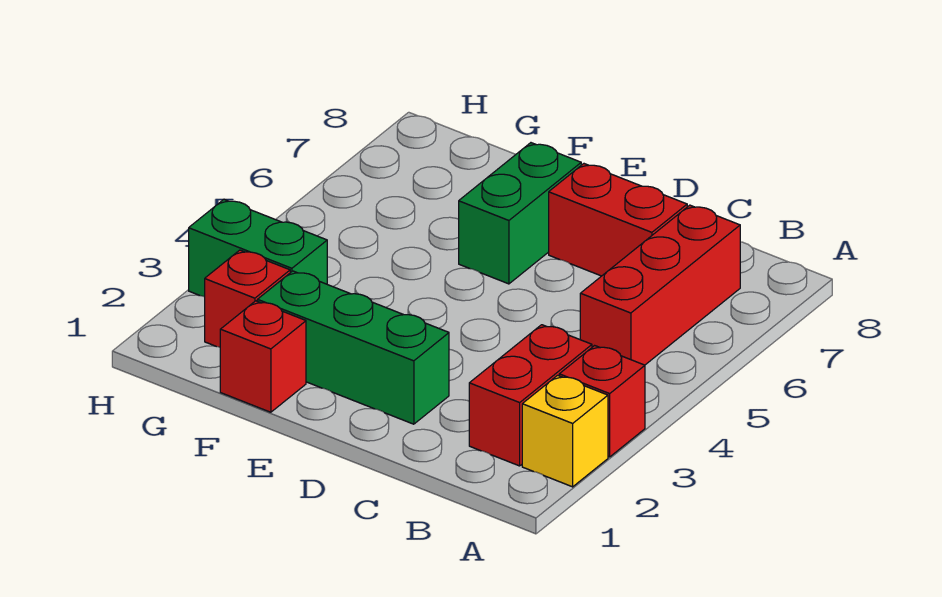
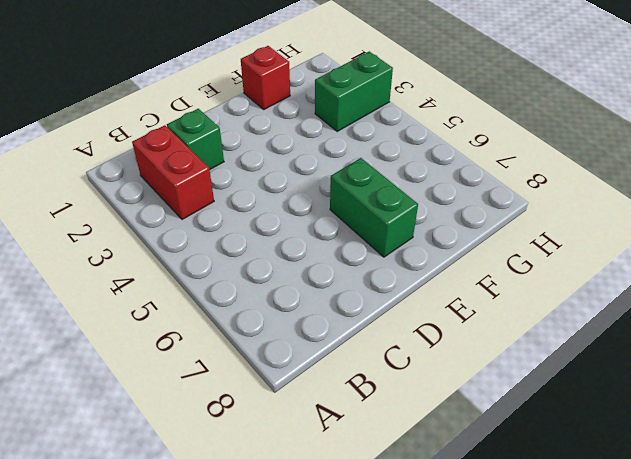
green brick C2 level 1 -> none
none -> yellow brick A2 level 1
none -> red brick A3 level 1

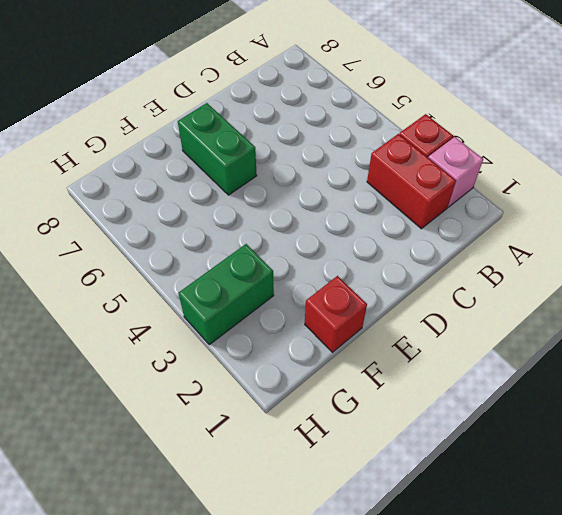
pink brick A2 level 1 -> yellow brick A2 level 1
none -> red brick B5:B7 level 1
none -> red brick C7:D7 level 1

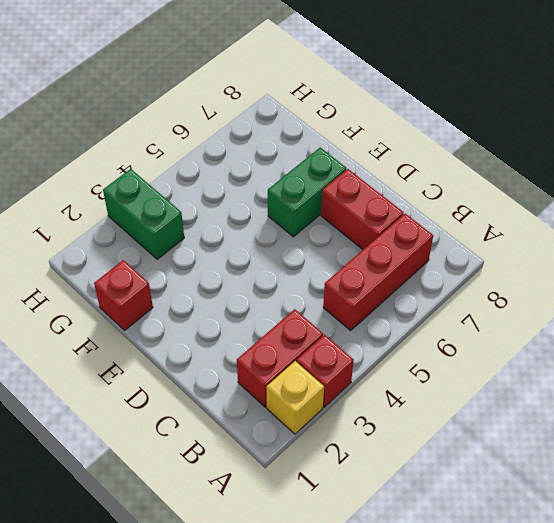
none -> green brick D2:F2 level 1
none -> red brick G2 level 1

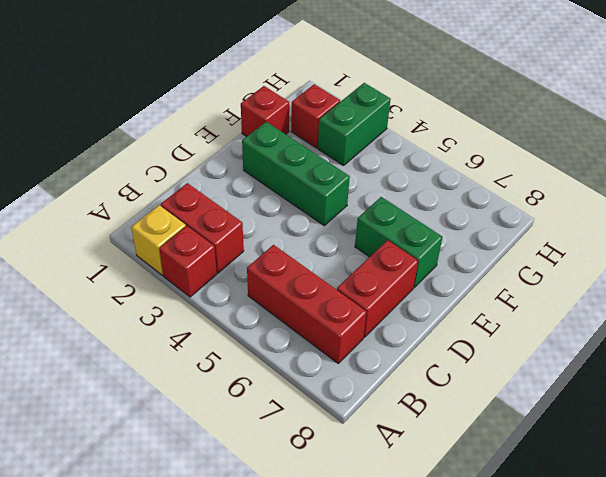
green brick E2:E4 level 1 -> green brick D2:F2 level 1

